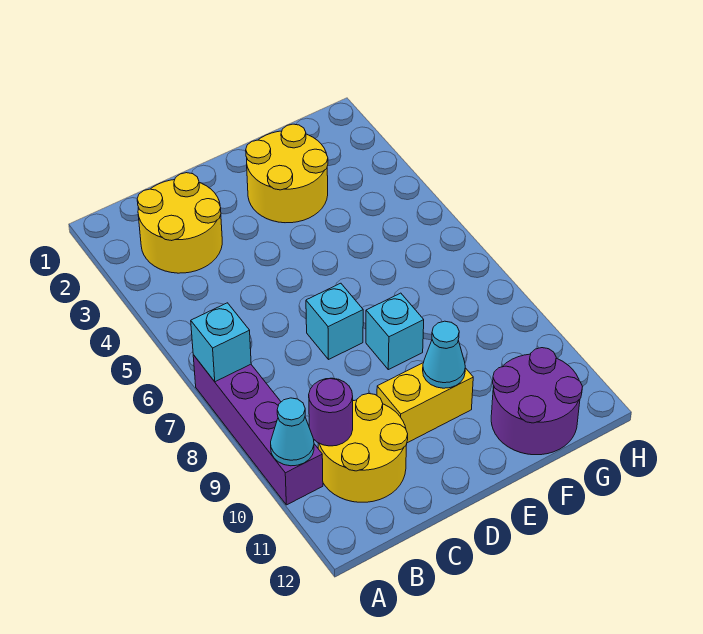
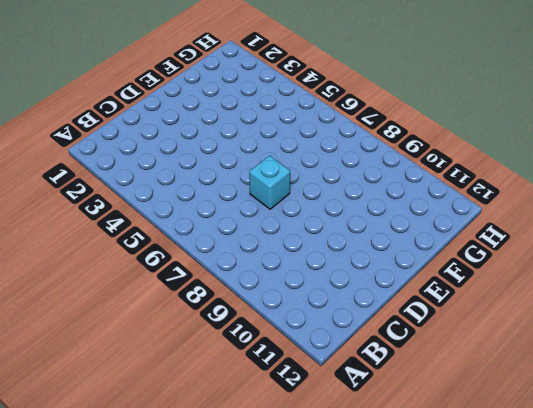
none -> purple brick A7:A10 level 1
none -> yellow round brick B2:C3 level 1
none -> yellow round brick B10:C11 level 1

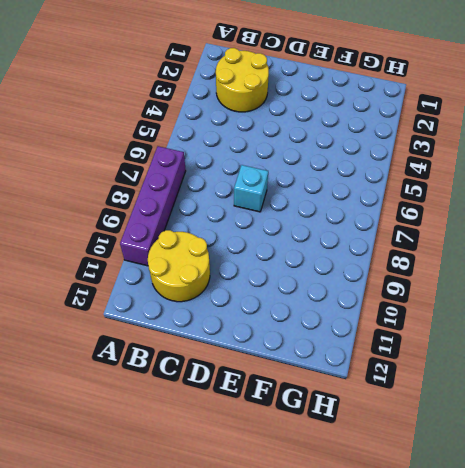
none -> yellow brick D10:E10 level 1
none -> yellow round brick E2:F3 level 1
none -> cyan brick E8 level 1

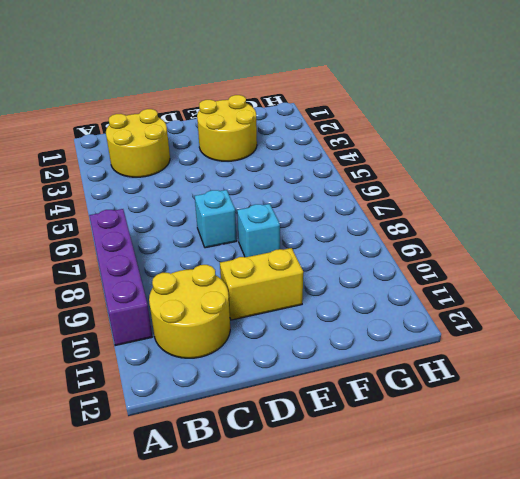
none -> purple round brick F11:G12 level 1
none -> cyan brick A7 level 2
none -> cyan cone A10 level 2

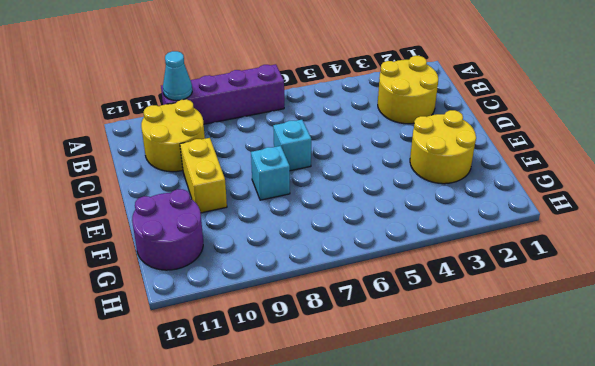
none -> cyan brick A7 level 2
none -> purple round brick B10 level 2
none -> cyan cone E10 level 2

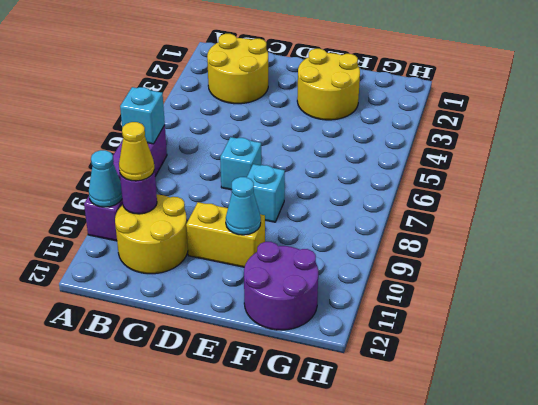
yellow cone B10 level 3 -> none

